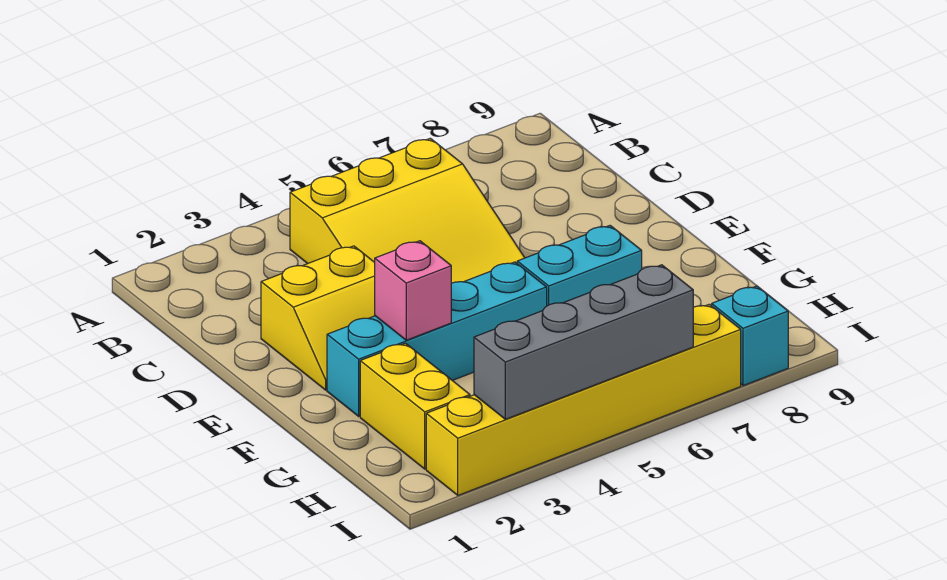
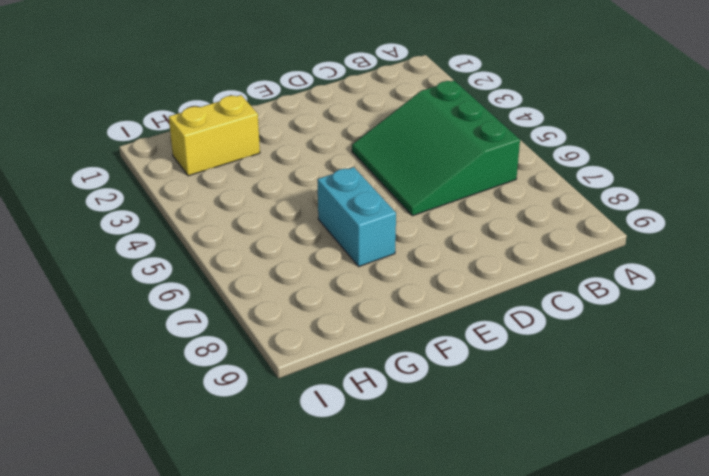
green slope B4:D6 level 1 top B -> yellow slope B4:D6 level 1 top B
none -> yellow slope D2:E3 level 1 top D
none -> cyan brick F2:F5 level 1

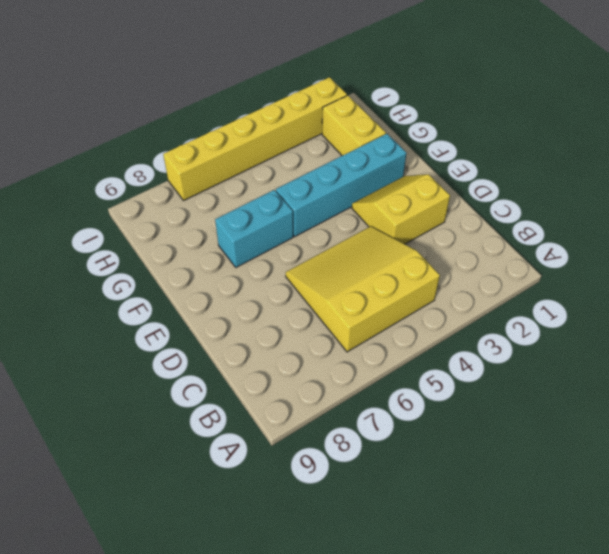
none -> cyan brick I8 level 1
none -> pink brick F3 level 2

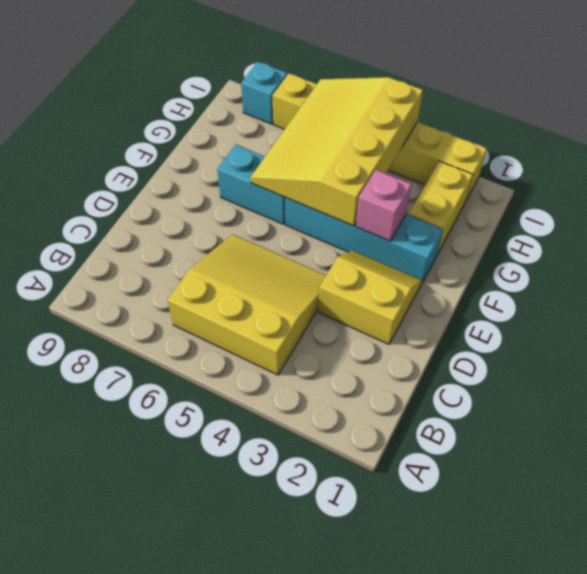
yellow slope F4:I6 level 2 top 4 -> grey brick I3:I6 level 2

